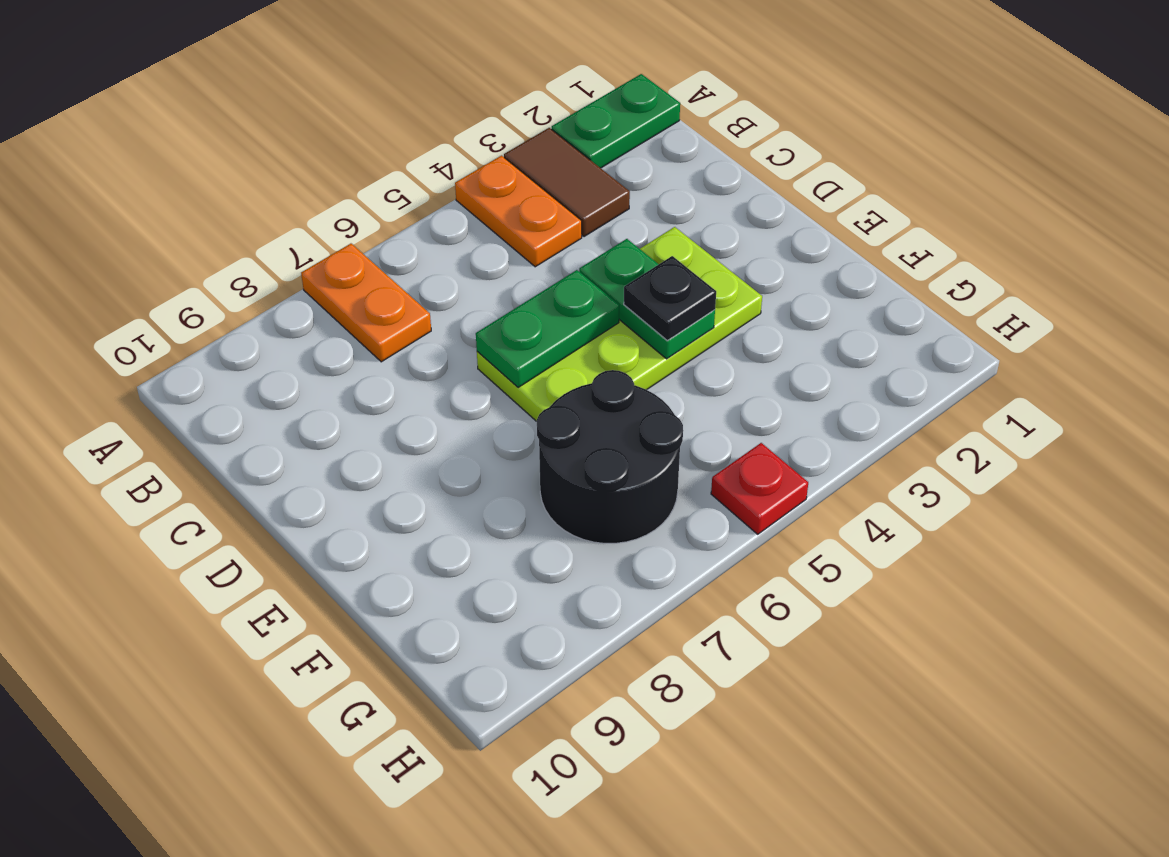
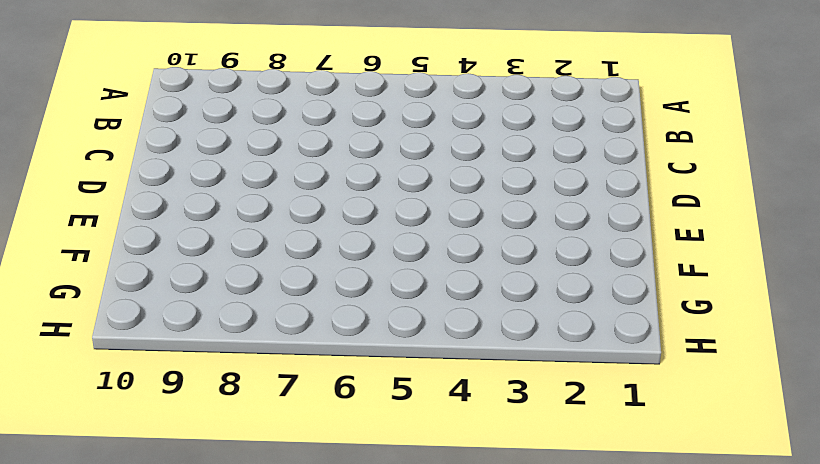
none -> green plate A1:A2 level 1
none -> brown tile A3:B3 level 1

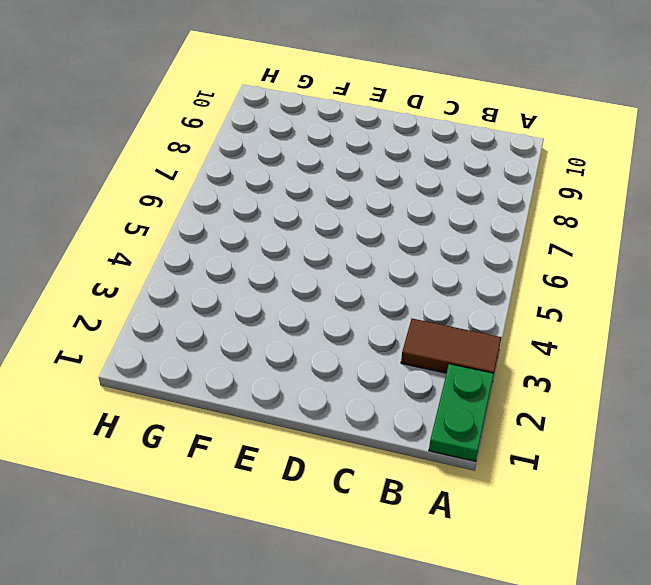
none -> orange plate A4:B4 level 1
none -> orange plate A7:B7 level 1

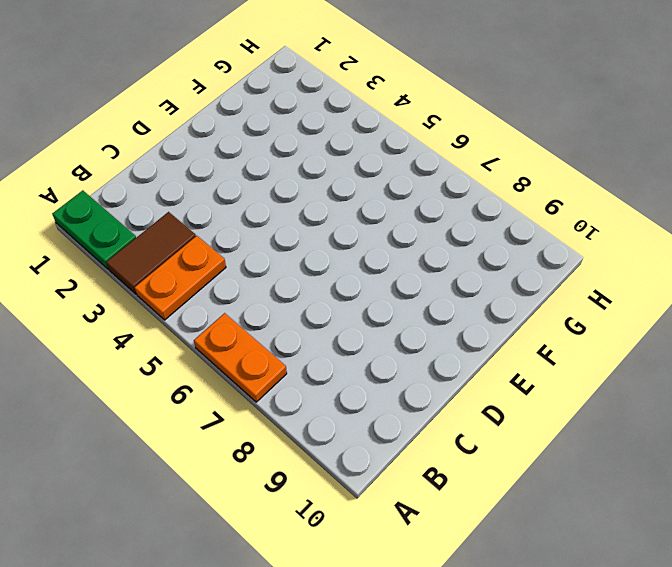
orange plate A6:A7 level 1 -> orange plate A7:B7 level 1
none -> lime plate D3:E6 level 1
none -> black round brick F6:G7 level 1

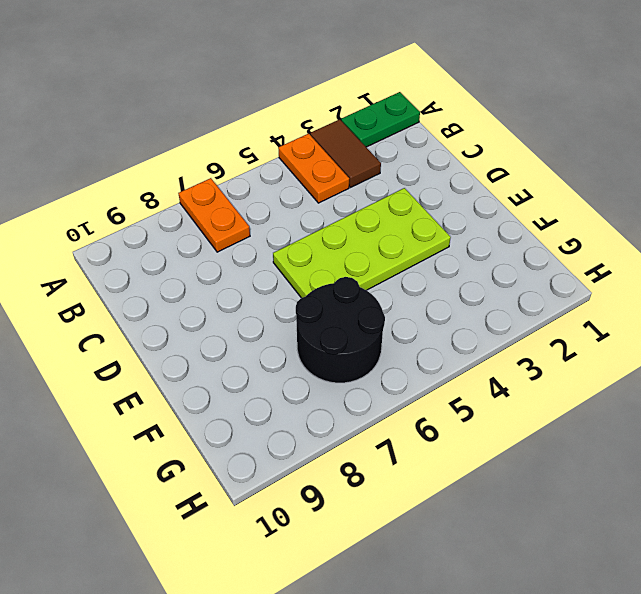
none -> red plate H5 level 1
none -> green plate D4:E4 level 2

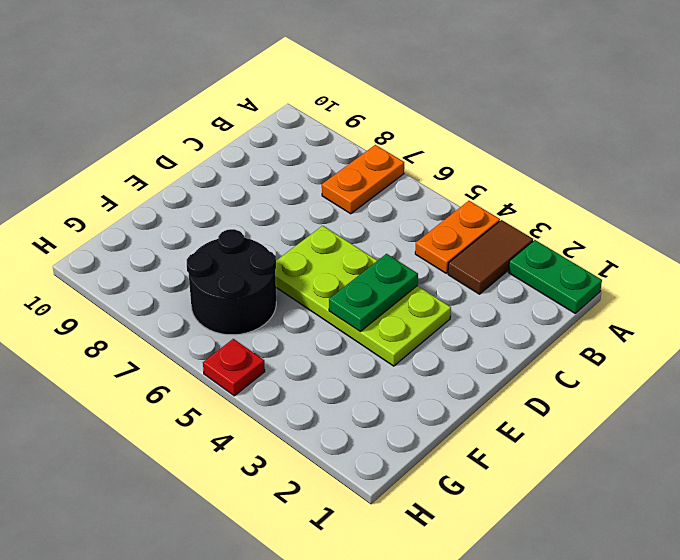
none -> green plate D5:D6 level 2
none -> black plate E4 level 3

